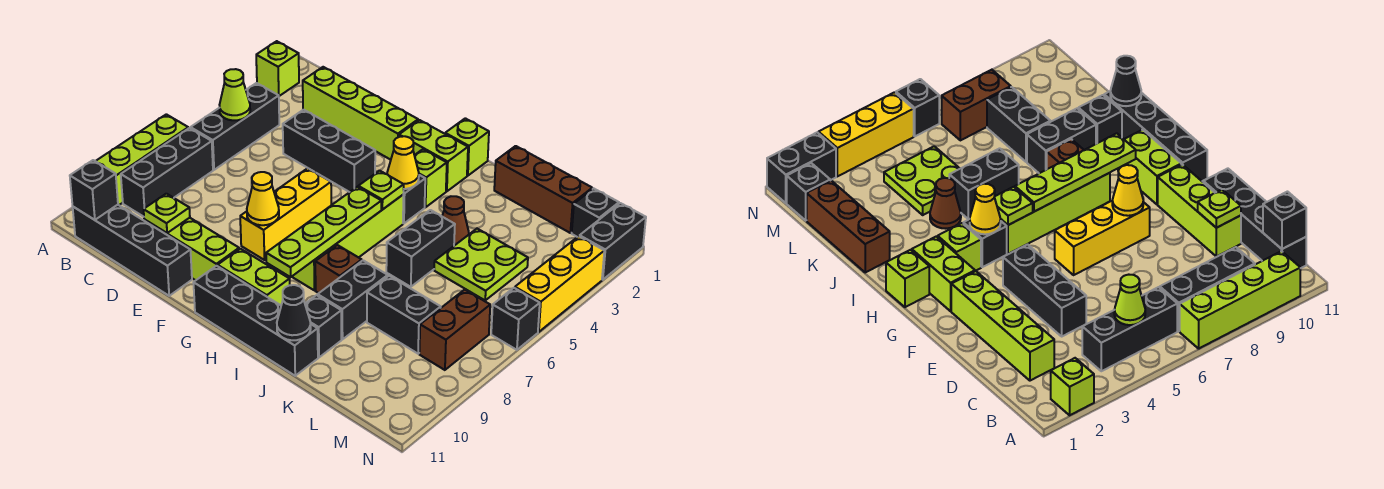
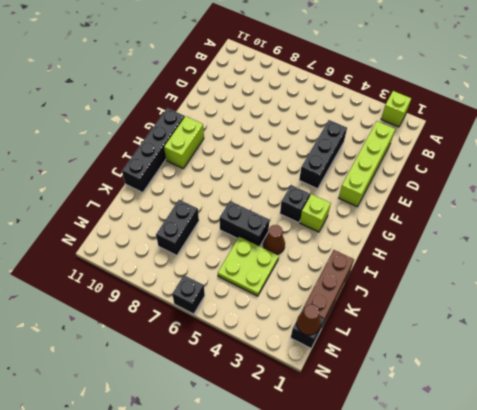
brown cone M1 level 2 -> none
none -> lime brick A7:A10 level 1
none -> black brick B4:B6 level 1
none -> black brick B7:B9 level 1
none -> black brick B11:E11 level 1

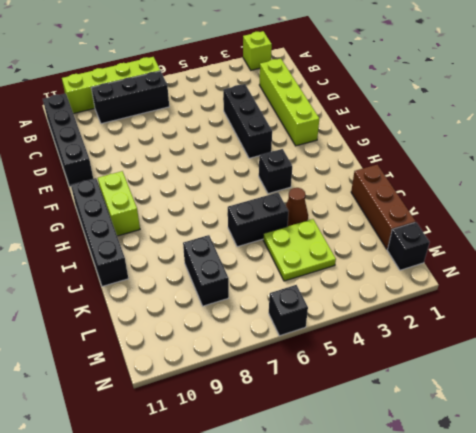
none -> black brick B4:B6 level 1
none -> lime brick D10:F10 level 1
none -> yellow brick F6:F8 level 1
none -> lime brick G2:H2 level 1

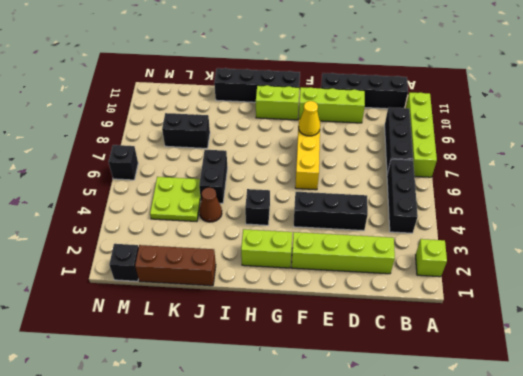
none -> lime brick H1 level 1
none -> lime brick H3 level 1
none -> lime brick H5:H8 level 1
none -> brown brick I8 level 1

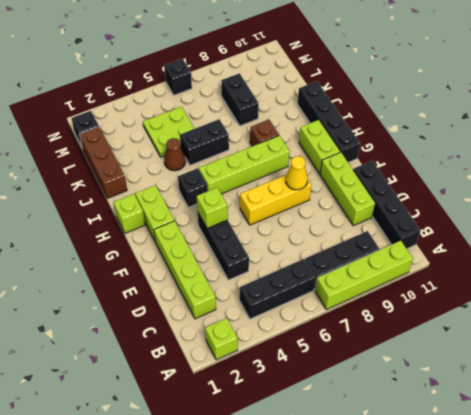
lime brick F4 level 2 -> lime brick H3 level 1
none -> black brick J8:J9 level 1
none -> black brick J10 level 1
none -> brown brick M7:M8 level 1
none -> black brick N1:N2 level 1

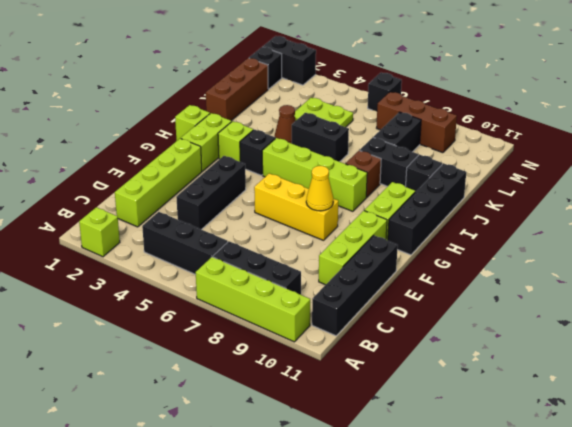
brown brick M7:M9 level 1 -> brown brick M7:M8 level 1
none -> yellow brick N3:N5 level 1
none -> lime cone B5 level 2
none -> black brick B11 level 2
none -> lime plate D10 level 2

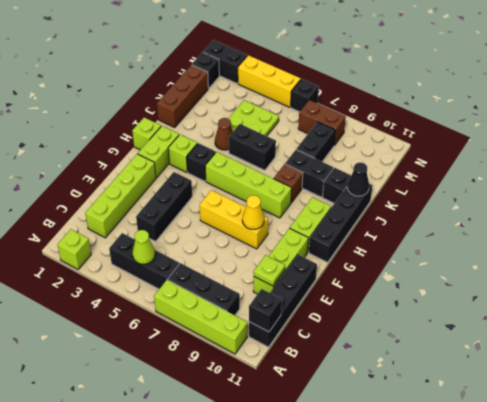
none -> yellow cone H4 level 2
none -> lime plate H5 level 2
none -> lime plate H6:H9 level 2

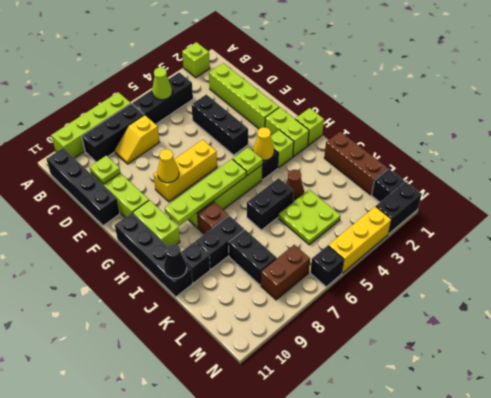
yellow slope C7:C8 level 1 top 7 -> none
none -> black brick B11 level 2

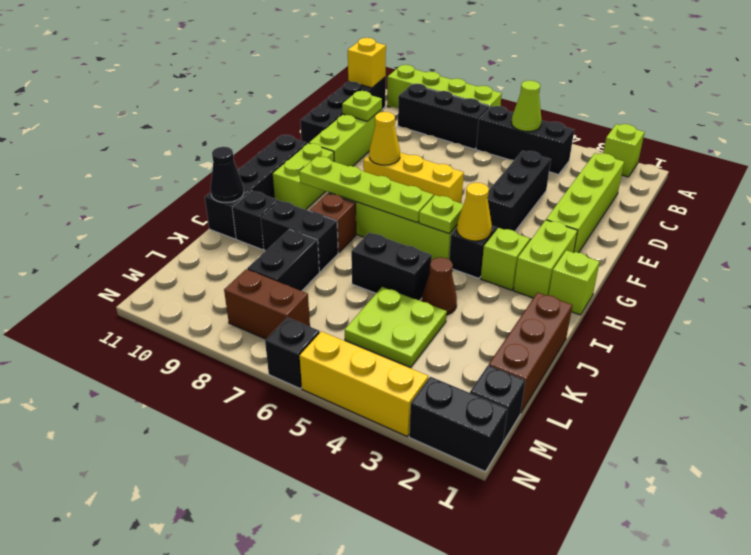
yellow brick B11 level 2 -> black brick B11 level 2

